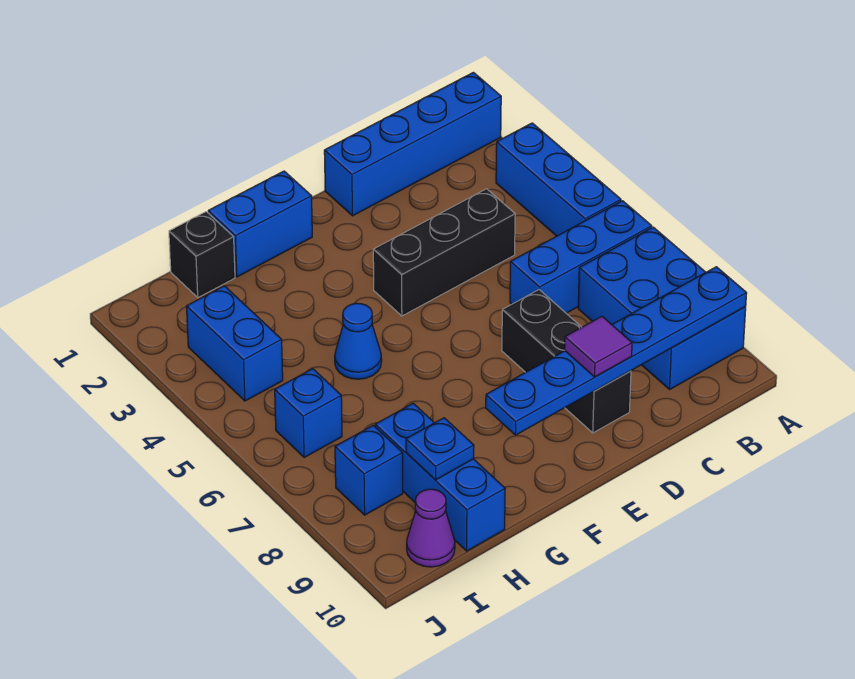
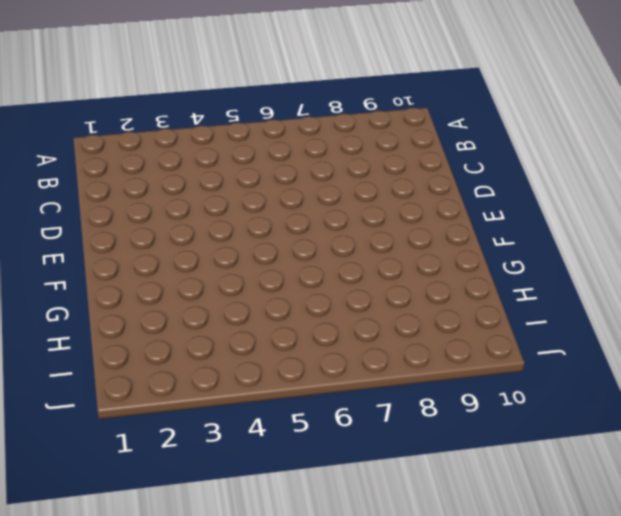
none -> blue brick A1:D1 level 1
none -> blue brick A3:A5 level 1
none -> blue brick A6:C6 level 1

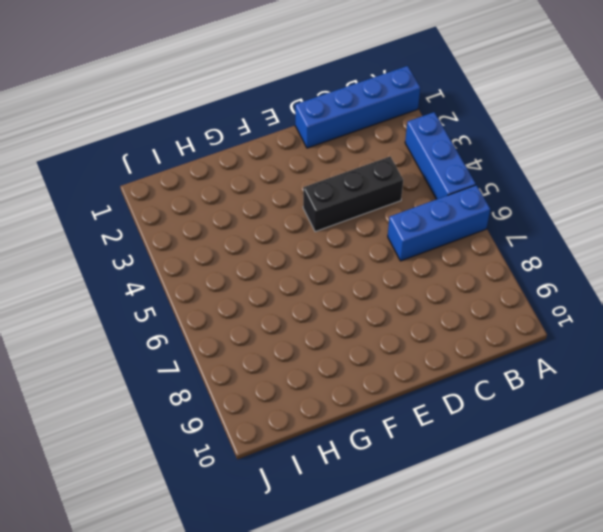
none -> blue brick A7:B9 level 1
none -> black brick D7:D9 level 1
none -> blue brick F1:G1 level 1

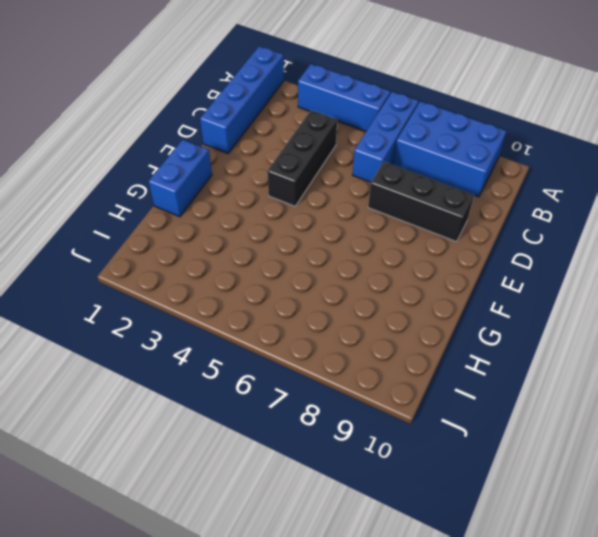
none -> blue cone G5 level 1
none -> black brick H1 level 1
none -> blue brick H8:H10 level 1

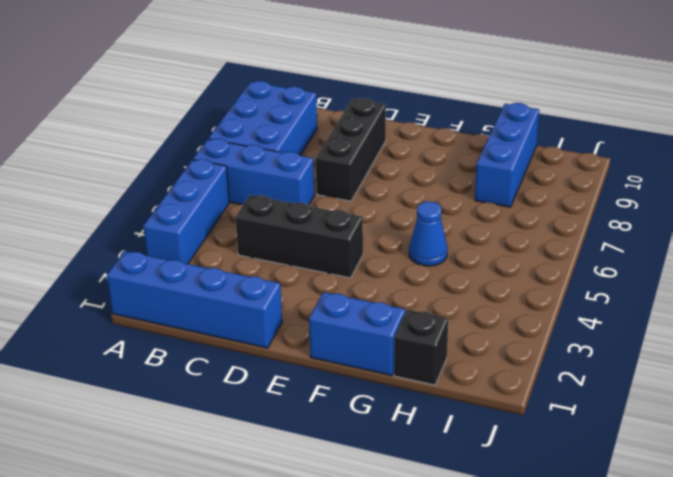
none -> blue brick I3:I4 level 1
none -> blue brick I6 level 1
none -> blue brick I8 level 1

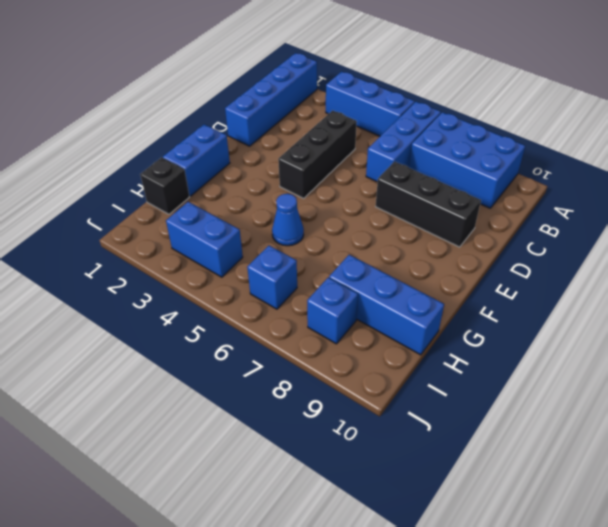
none -> purple cone I10 level 1
none -> blue plate A9:F9 level 2
none -> blue plate H9 level 2

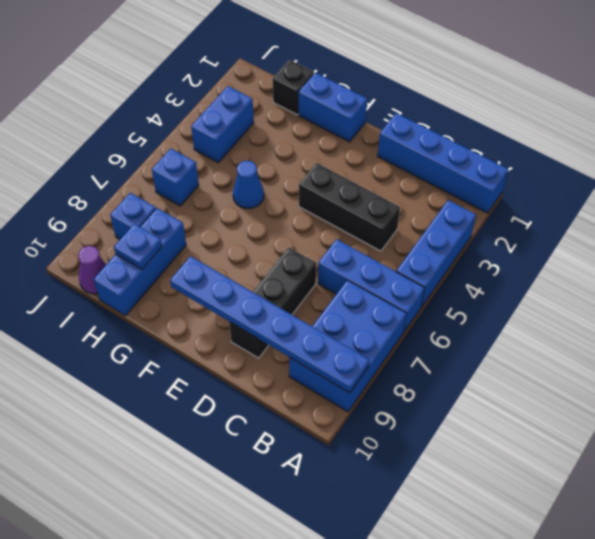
none -> purple tile D9 level 3

